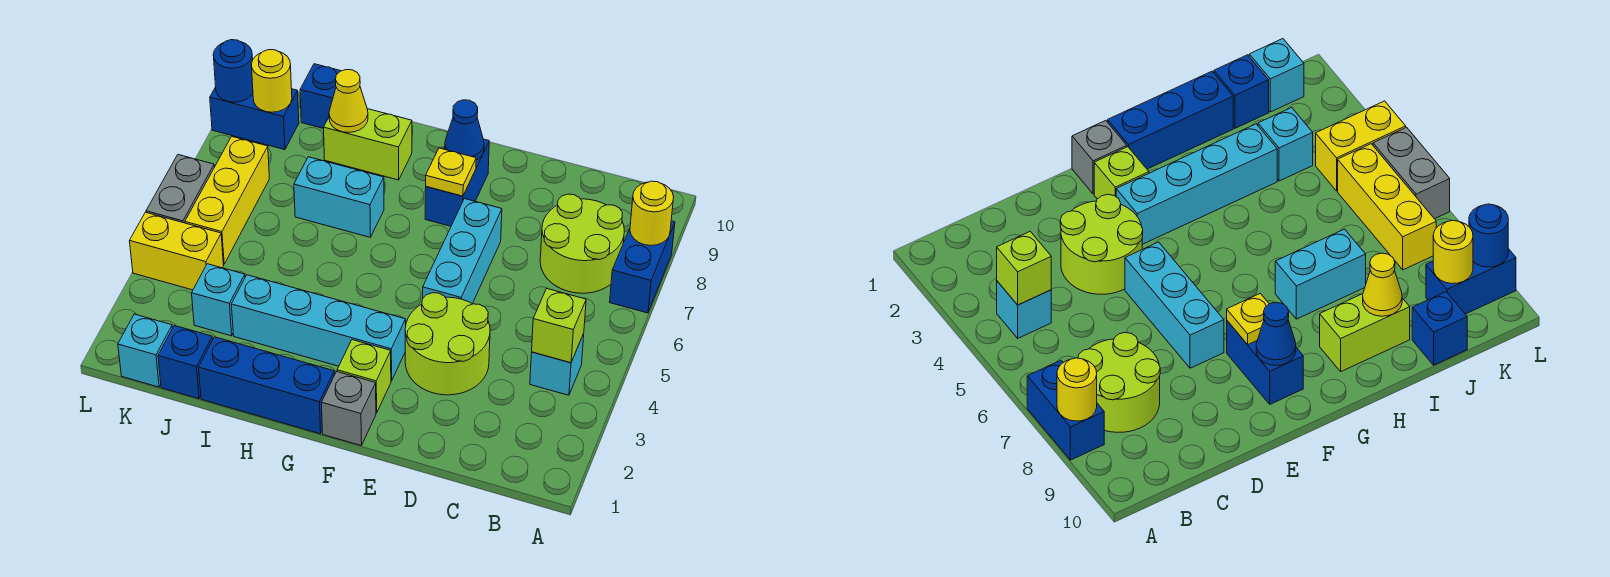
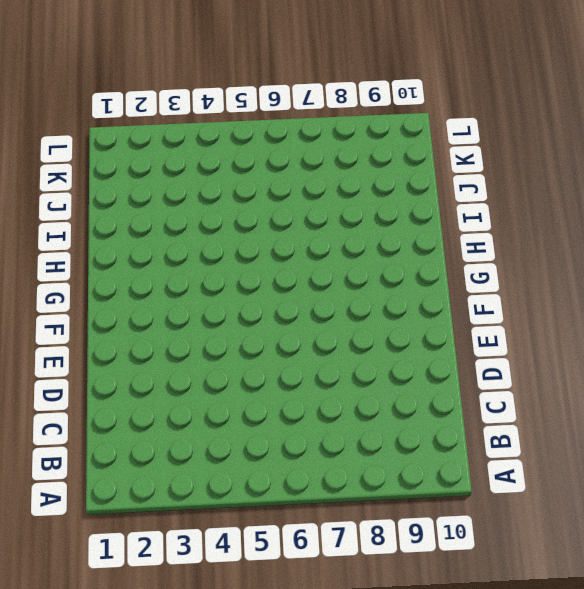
none -> blue brick A7:A8 level 1
none -> cyan brick B4 level 1
none -> lime round brick B7:C8 level 1

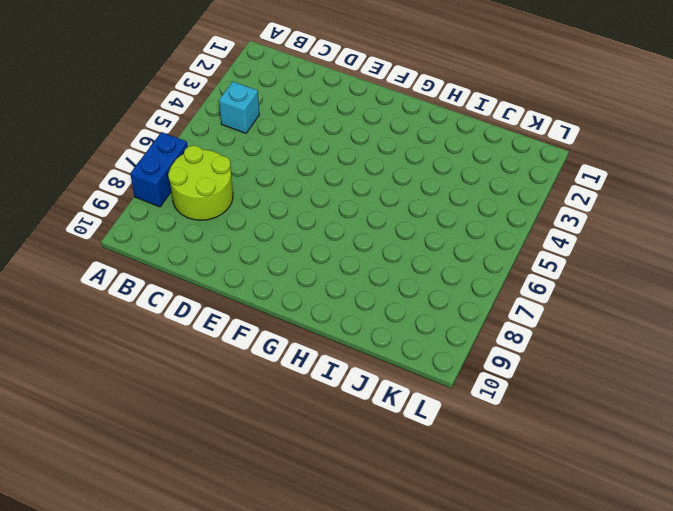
none -> lime round brick D3:E4 level 1
none -> cyan brick E5:E7 level 1
none -> grey brick F1 level 1

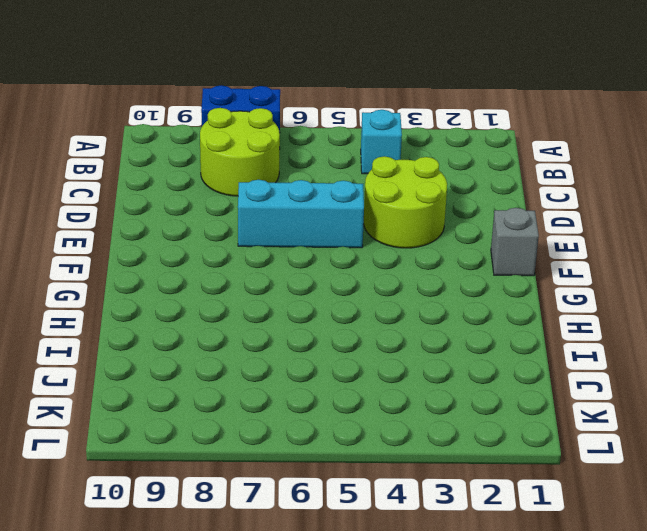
none -> lime brick F2 level 1
none -> cyan brick F3:I3 level 1
none -> blue brick F8:F9 level 1

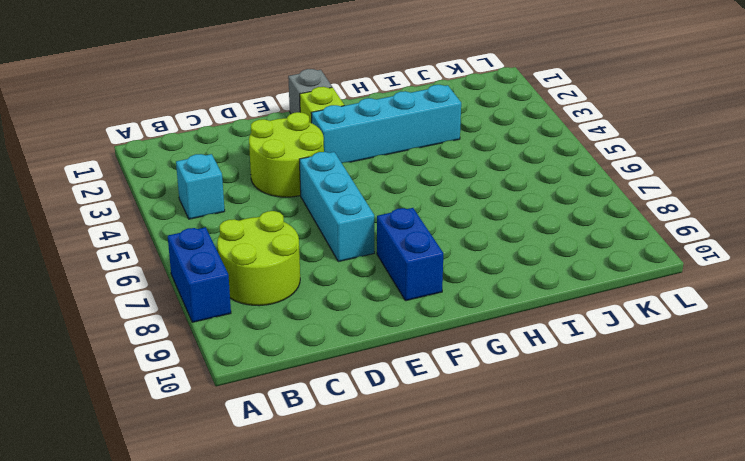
none -> blue brick G1:I1 level 1
none -> cyan brick H7:I7 level 1
none -> lime brick H9:I9 level 1

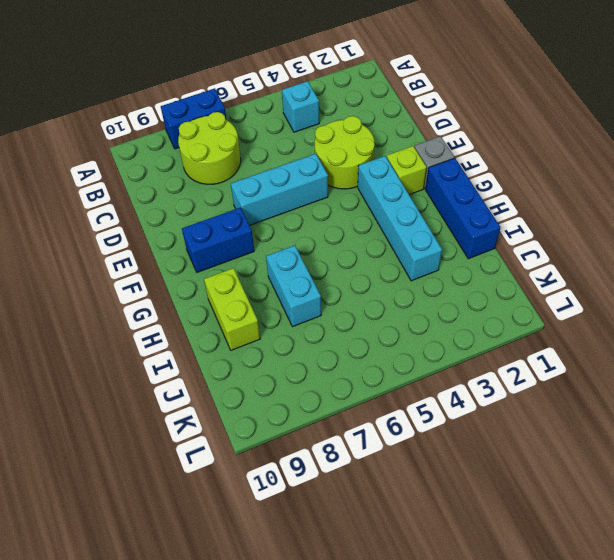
none -> blue brick J1 level 1
none -> cyan brick J3 level 1
none -> blue brick J10 level 1

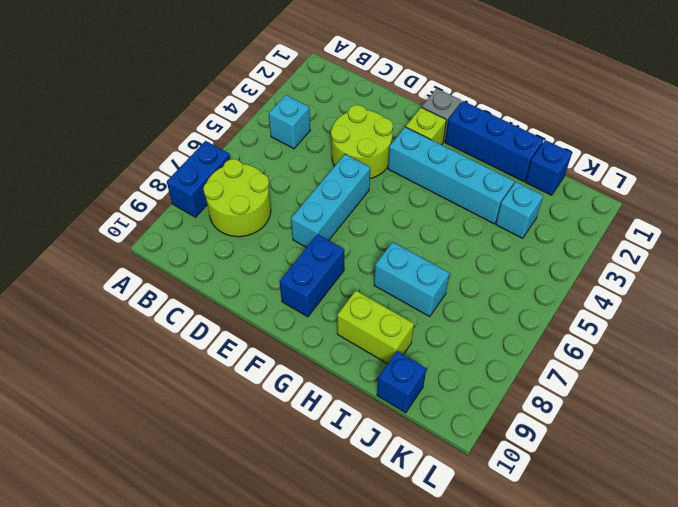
none -> cyan brick K1 level 1
none -> yellow brick K4:L4 level 1
none -> yellow brick K5:K7 level 1

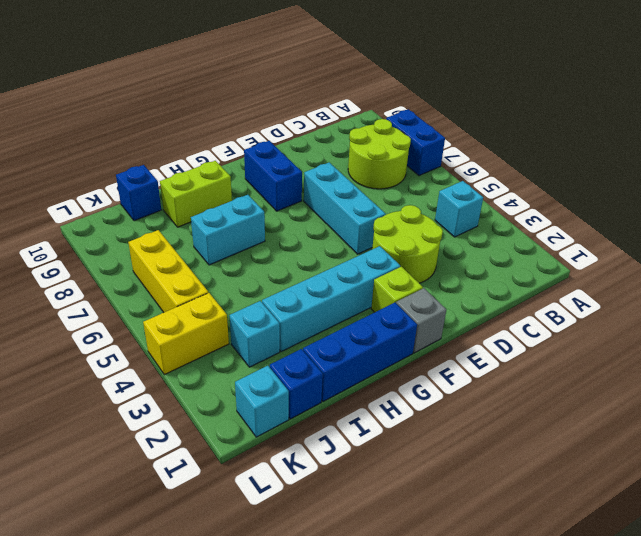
none -> blue brick K9:L9 level 1
none -> grey brick L5:L6 level 1
none -> yellow round brick A8 level 2

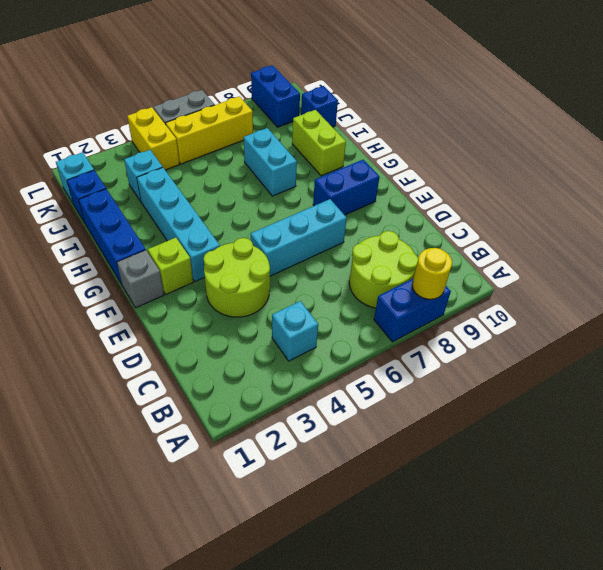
none -> lime brick B4 level 2
none -> yellow plate F8 level 2
none -> blue cone F9 level 2

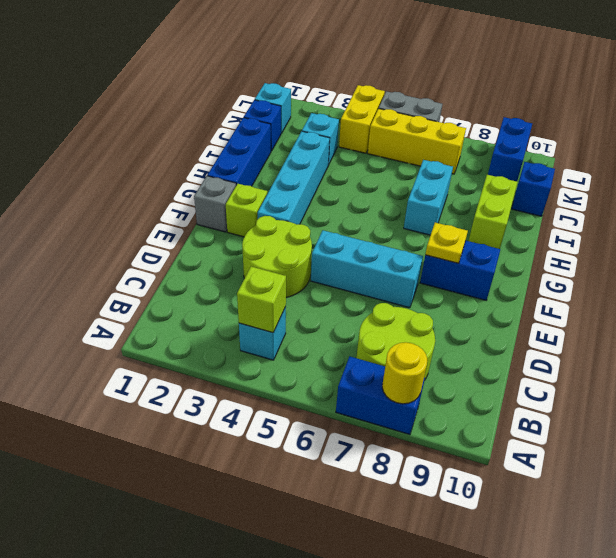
none -> blue cone F9 level 2
none -> yellow cone I9 level 2
none -> yellow round brick K9 level 2

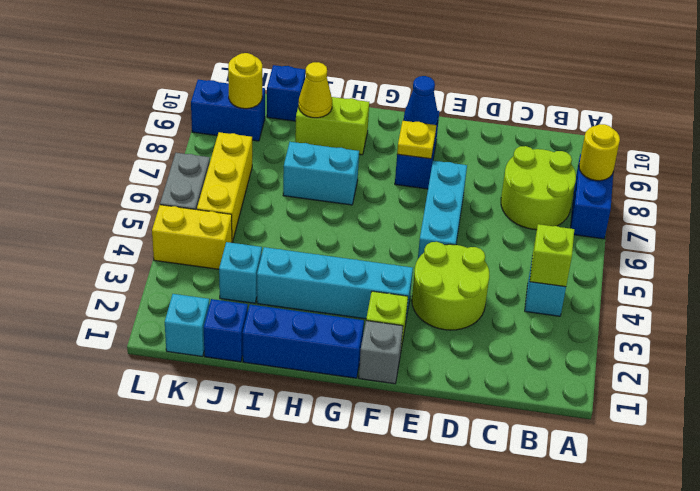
none -> blue round brick L9 level 2

